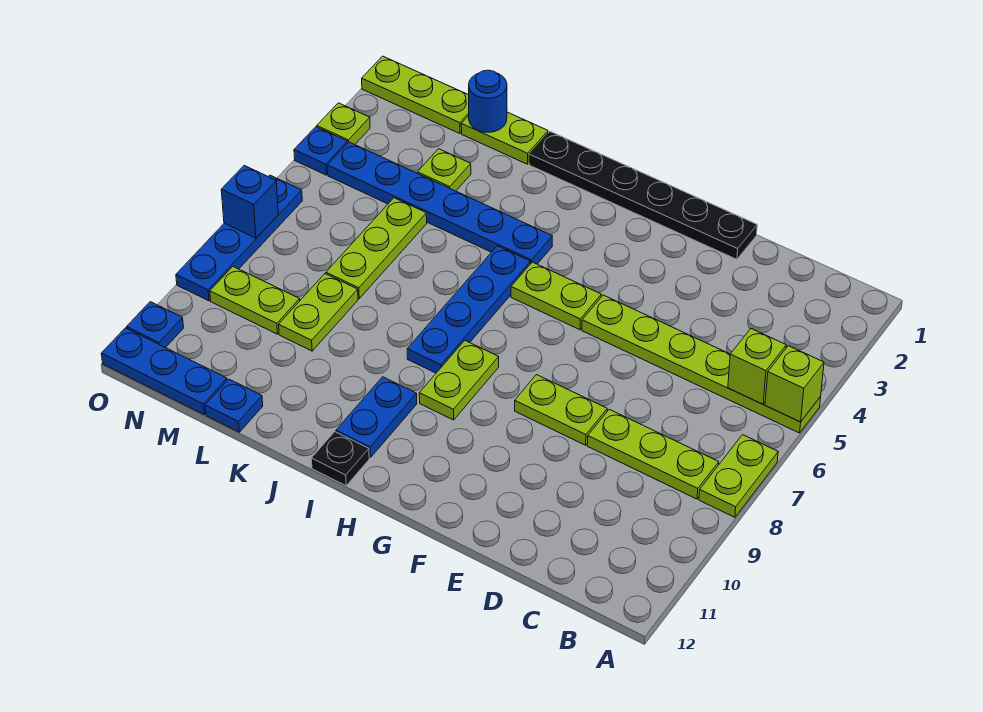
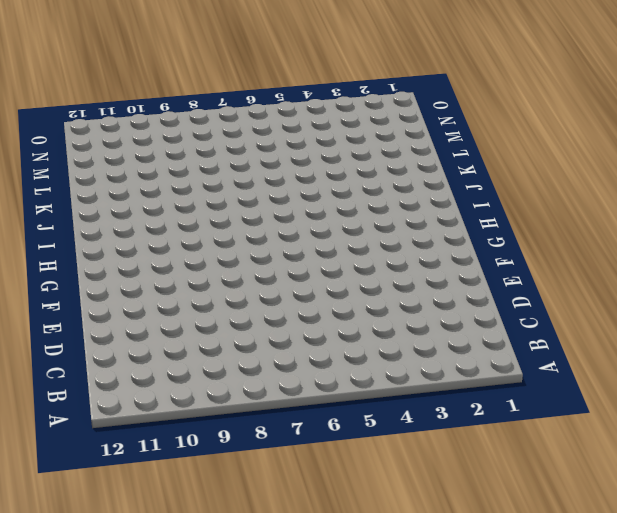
none -> lime plate A5:F5 level 1
none -> lime plate A7:A8 level 1
none -> lime plate B8:D8 level 1

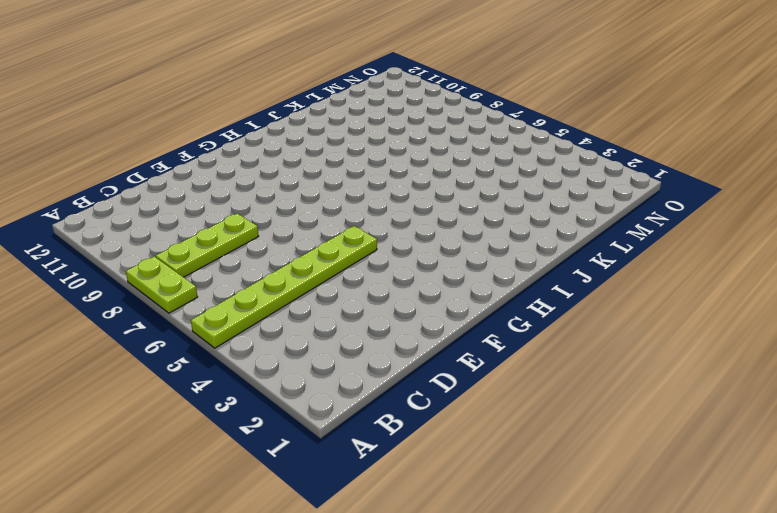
none -> black plate E1:J1 level 1
none -> lime plate E8:F8 level 1
none -> lime plate G5:H5 level 1

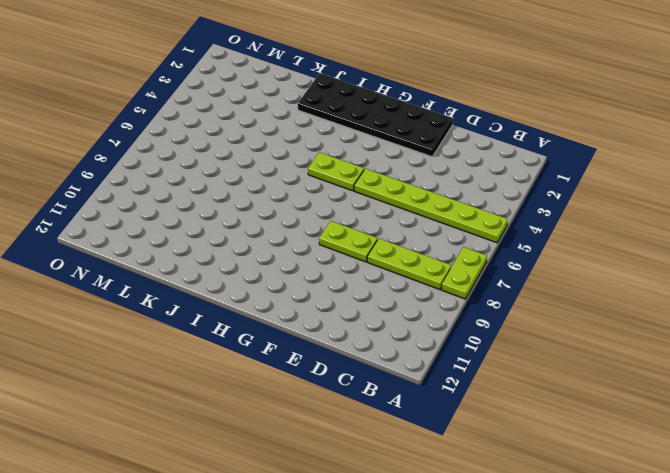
black plate E1:J2 level 1 -> black plate E1:J1 level 1
none -> lime plate H8:H9 level 1
none -> blue plate I4:N4 level 1
none -> blue plate I5:I8 level 1

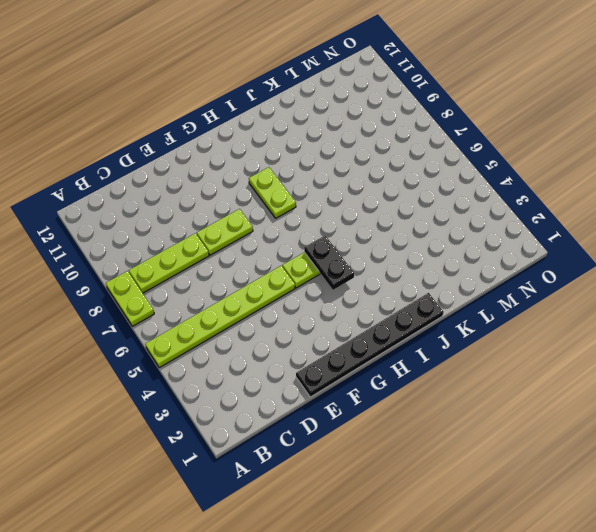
black plate H4:H5 level 2 -> none
none -> blue plate I4:N4 level 1
none -> blue plate I5:I8 level 1
none -> blue plate I10:I11 level 1

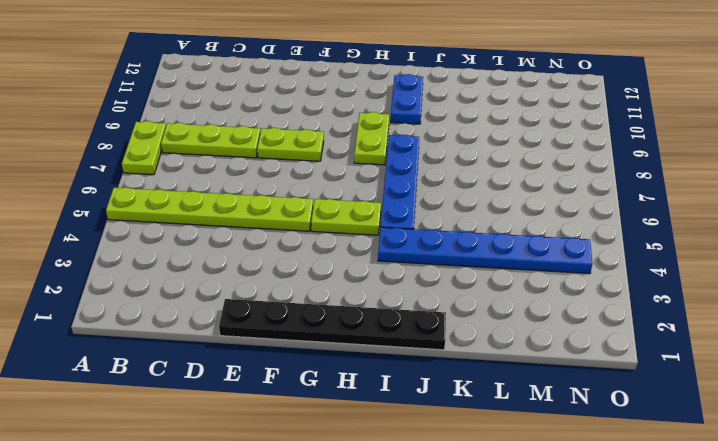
none -> black plate I12 level 1
none -> lime plate K1:L1 level 1
none -> lime plate L3 level 1

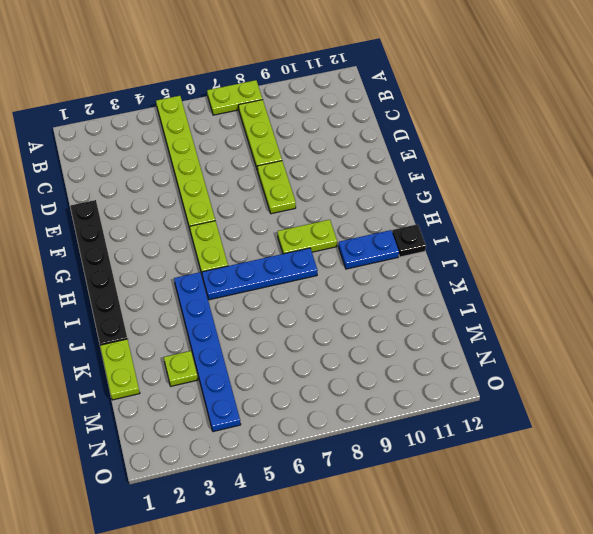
none -> lime plate L5:L7 level 1
none -> lime plate L8:L9 level 1
none -> blue plate L12 level 1

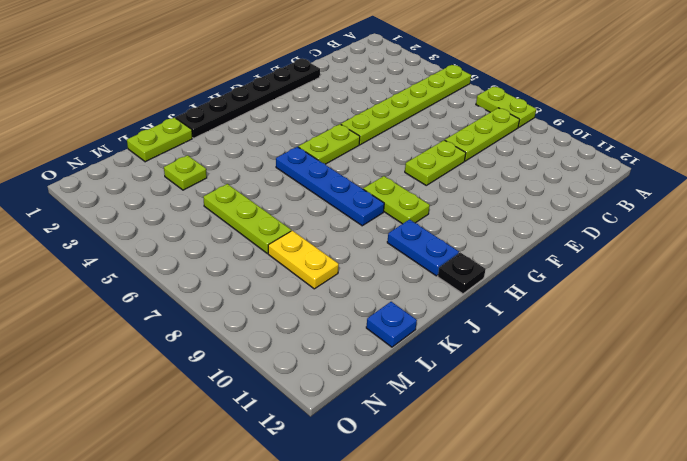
yellow plate L8:L9 level 1 -> lime plate L8:L9 level 1
none -> blue plate I4:N4 level 1
none -> lime plate M1:O1 level 1
none -> lime plate M9:N9 level 1

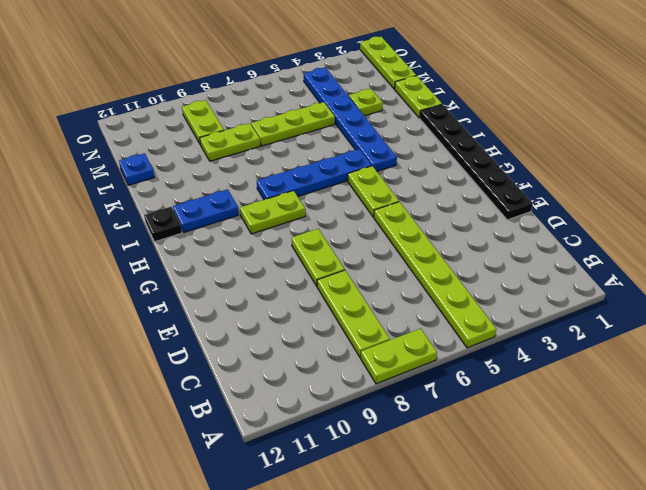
none -> blue plate M12:O12 level 1
none -> lime plate O3 level 1
none -> blue plate O4 level 1

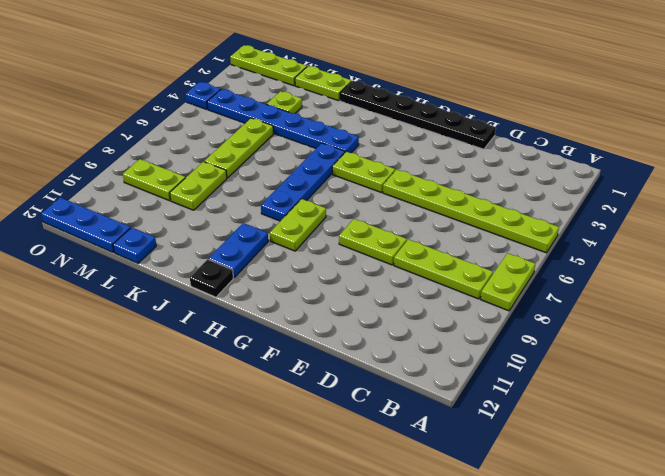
none -> lime plate O3 level 1
none -> blue plate O6:O9 level 1
none -> blue plate O11 level 1

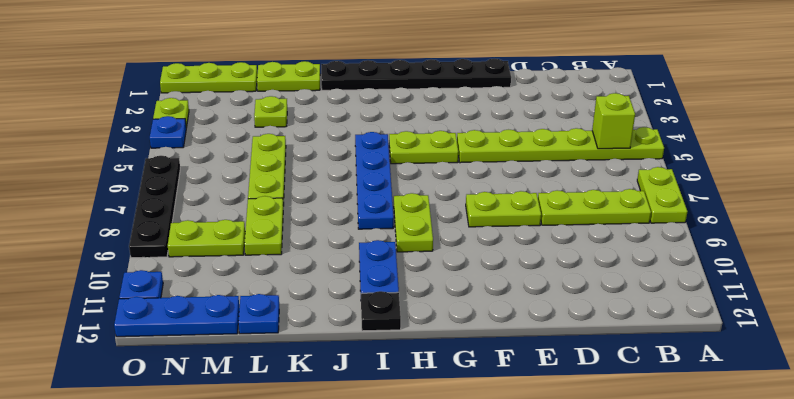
black plate O6:O9 level 1 -> blue plate O6:O9 level 1
none -> blue plate I4:N4 level 1
none -> lime brick A5 level 2
none -> blue round brick L1 level 2

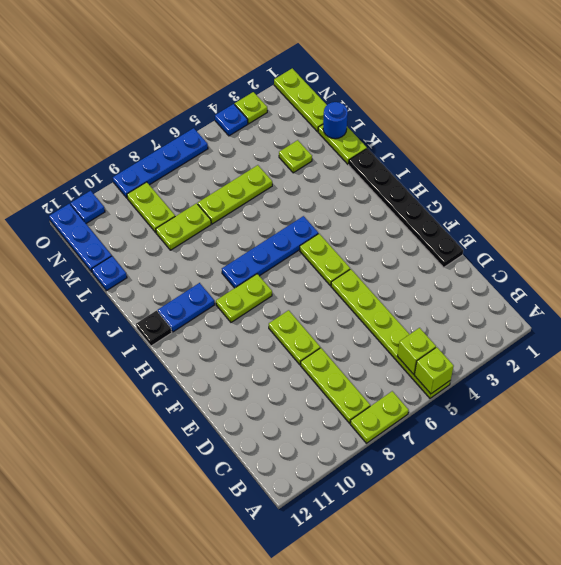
none -> blue plate I4:N4 level 1
none -> blue brick O7 level 2

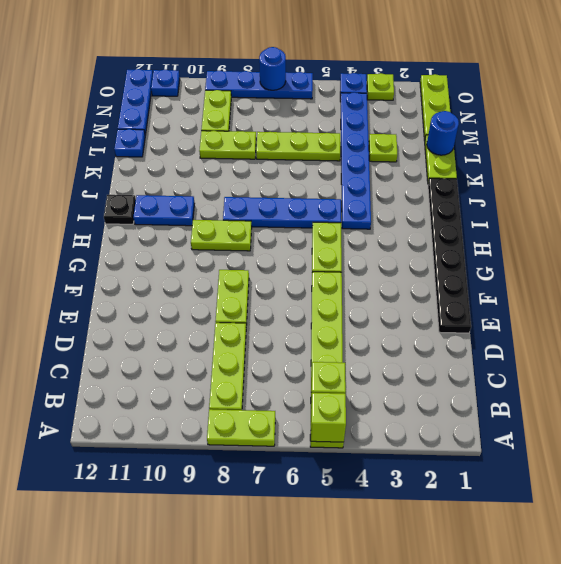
blue round brick O7 level 2 -> blue brick O7 level 2

